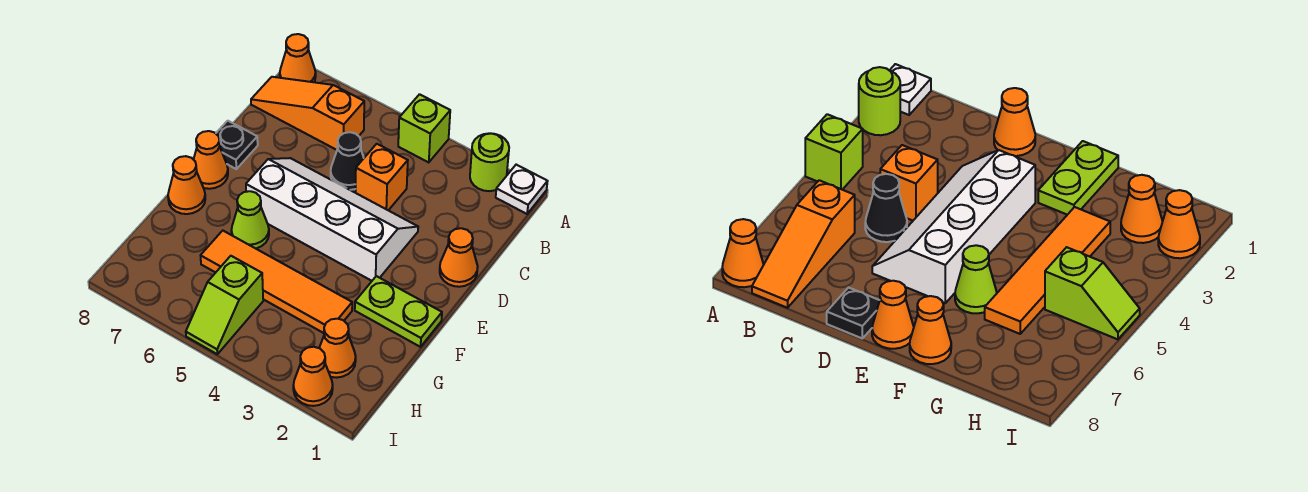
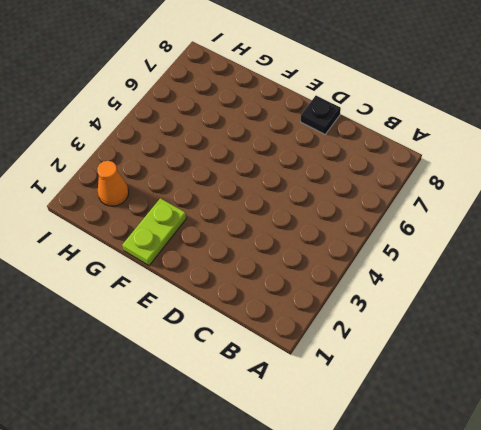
none -> white plate A1 level 1
none -> lime round brick A2 level 1
none -> lime brick A4 level 1

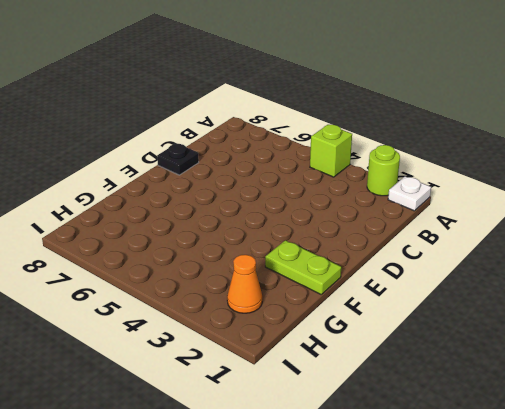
none -> orange cone A8 level 1
none -> orange slope B6:B8 level 1 top 6
none -> orange brick C4 level 1

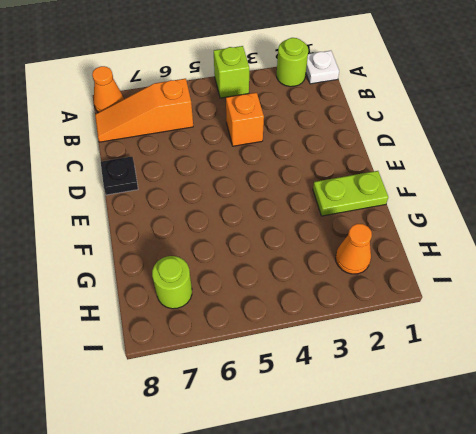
lime round brick H7 level 1 -> none
none -> black cone C5 level 1
none -> orange cone D1 level 1
none -> white slope D3:E6 level 1 top E

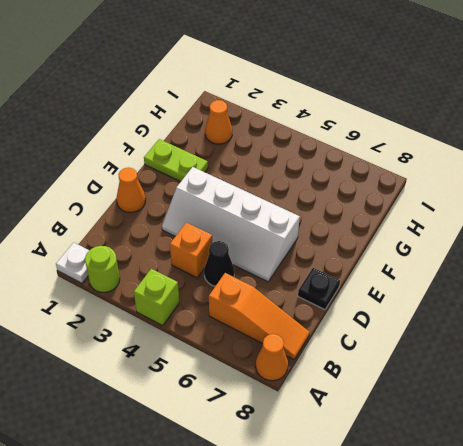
none -> orange cone E8 level 1
none -> lime cone F6 level 1
none -> orange cone F8 level 1

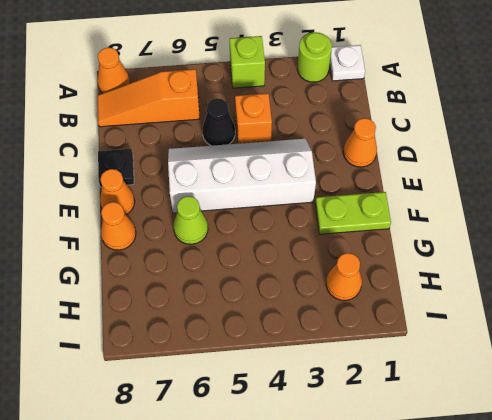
none -> orange tile G3:G6 level 1
none -> lime slope H5:I5 level 1 top H
none -> orange cone I2 level 1

